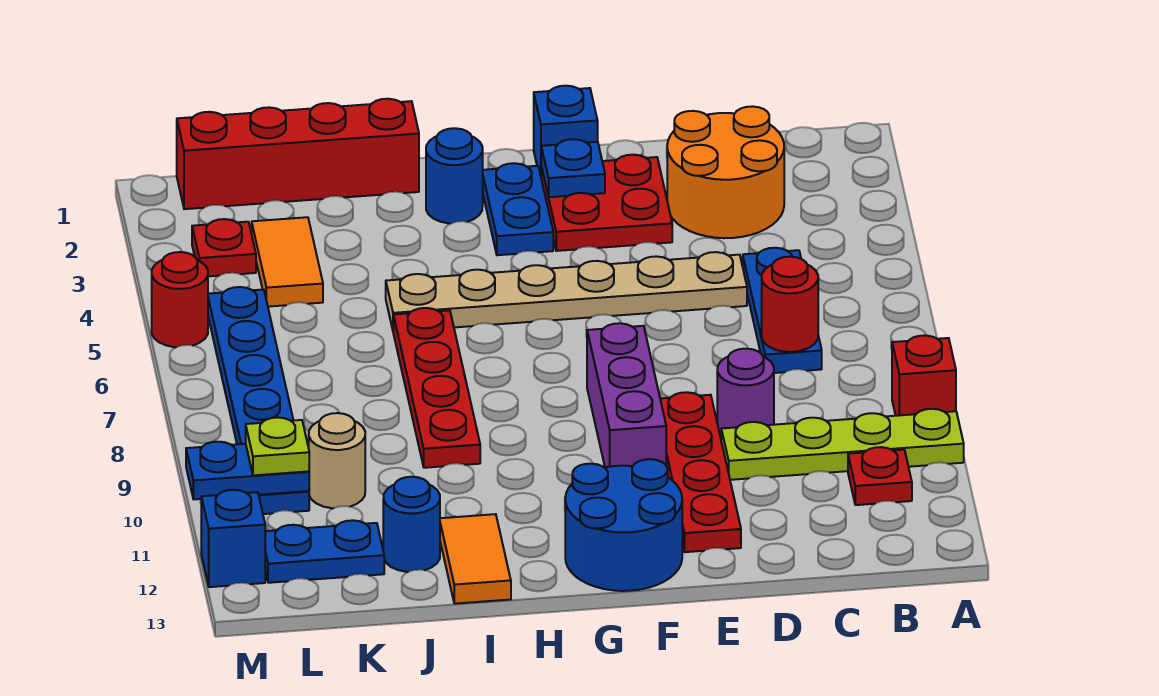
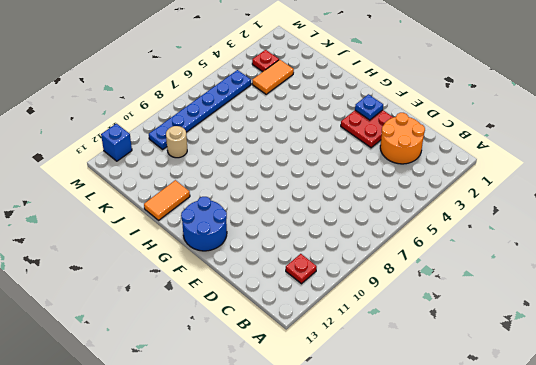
none -> red brick A9 level 1
none -> lime plate A10:D10 level 1
none -> blue plate C5:C7 level 1

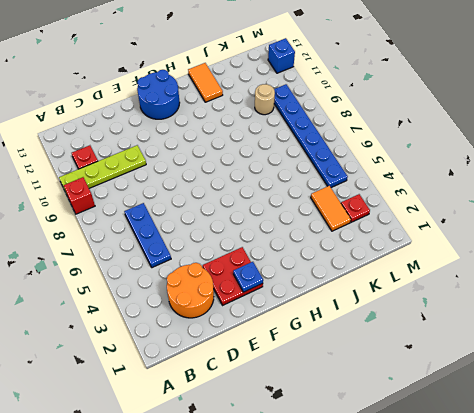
none -> tan plate D5:I5 level 1
none -> purple round brick D9 level 1
none -> red plate E9:E12 level 1

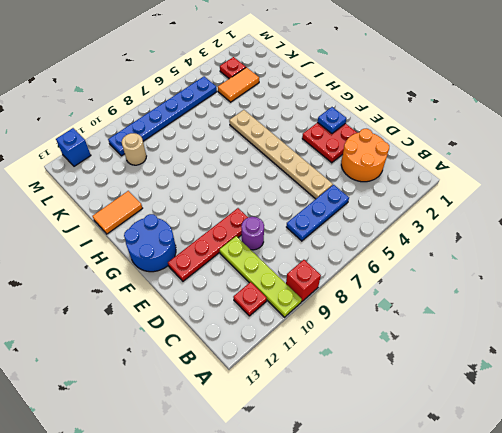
none -> blue brick F1 level 1
none -> purple brick F8:F10 level 1
none -> blue plate G2:G3 level 1

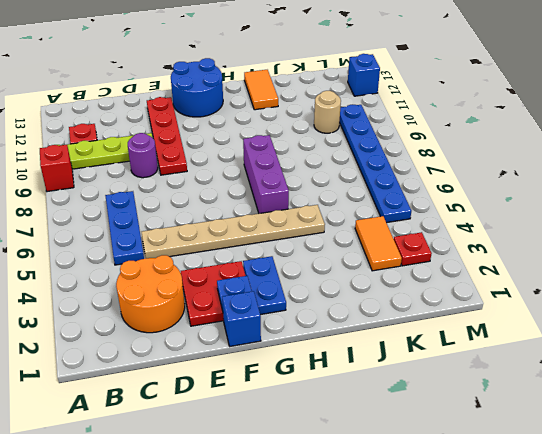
purple brick H6:H8 level 1 -> purple brick F8:F10 level 1
none -> blue round brick H2 level 1
none -> red brick I1:L1 level 1
none -> red plate I6:I9 level 1

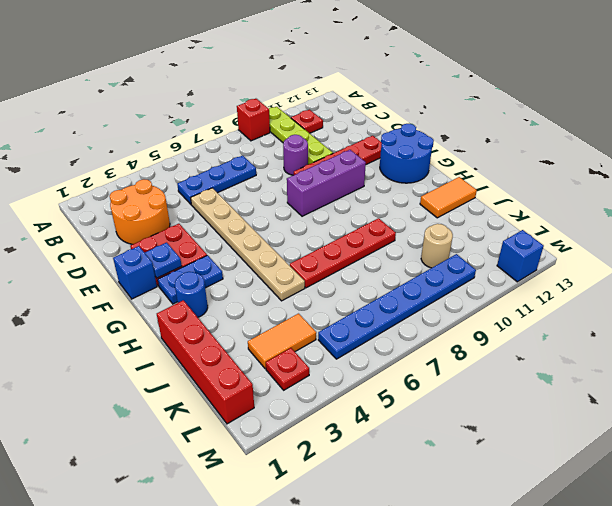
none -> blue round brick J12 level 1
none -> blue plate K12:L12 level 1
none -> red round brick M5 level 1

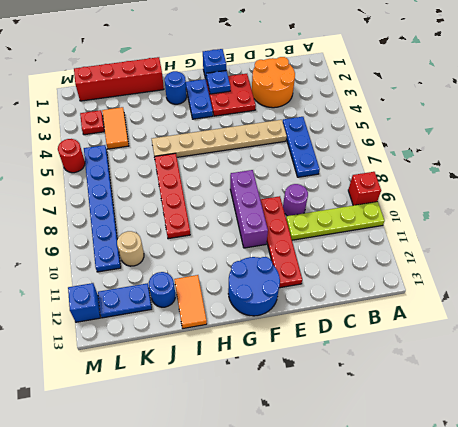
none -> red plate B11 level 1
none -> red round brick C7 level 2
none -> blue plate L10:M10 level 2

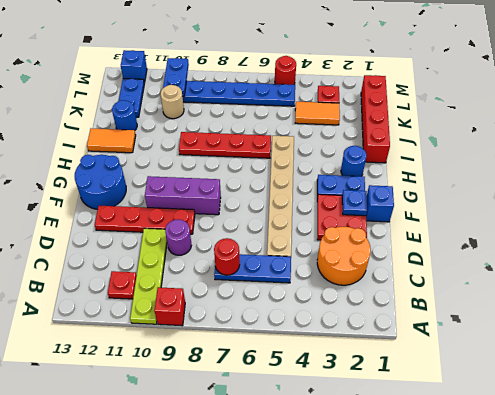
none -> lime plate L10 level 3

